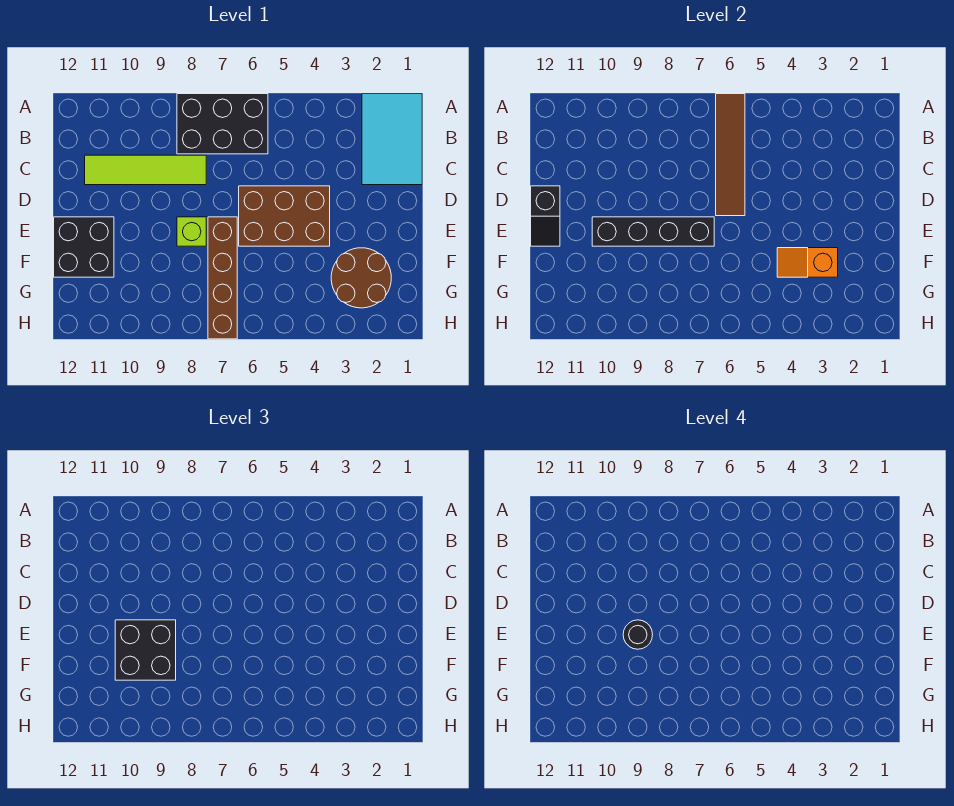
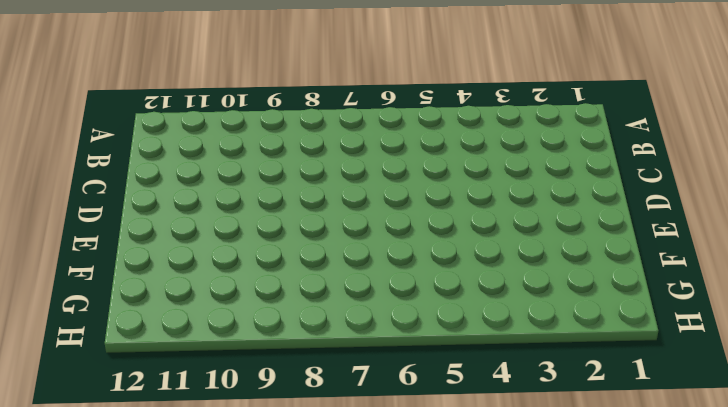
none -> cyan tile A1:C2 level 1
none -> black brick A6:B8 level 1
none -> lime tile C8:C11 level 1

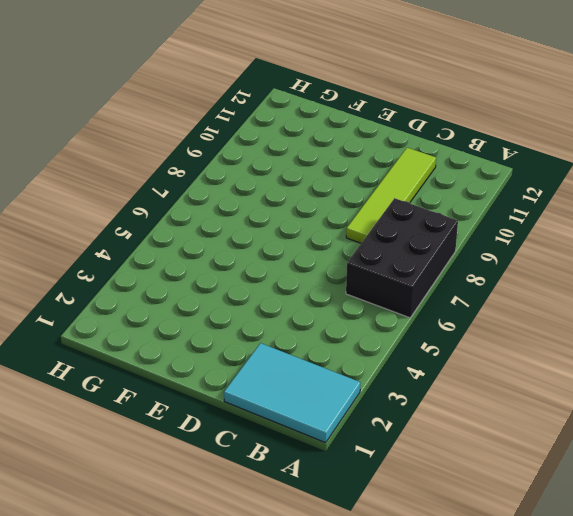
none -> brown brick D4:E6 level 1
none -> brown brick E7:H7 level 1
none -> lime brick E8 level 1

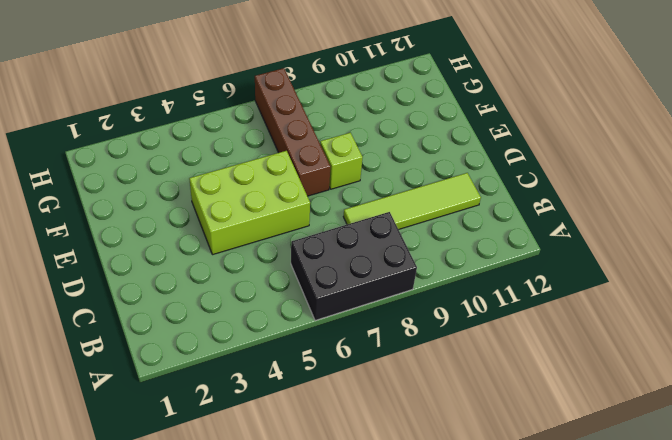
lime brick D4:E6 level 1 -> brown brick D4:E6 level 1
none -> cyan tile A1:C2 level 1
none -> black brick E11:F12 level 1
none -> brown round brick F2:G3 level 1

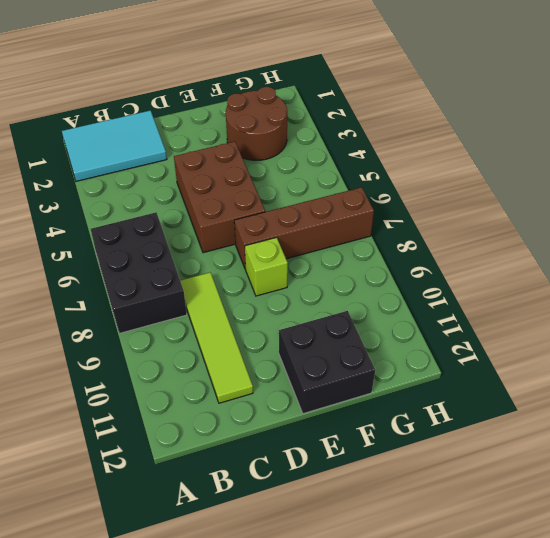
none -> brown tile A6:D6 level 2
none -> black slope D12:E12 level 2 top D
none -> black brick E7:E10 level 2

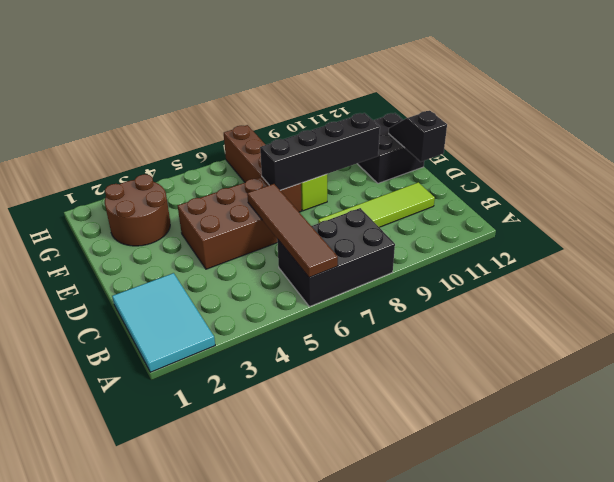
none -> orange slope F3:F4 level 2 top 3
none -> black brick E9:F10 level 3
none -> black round brick E9 level 4

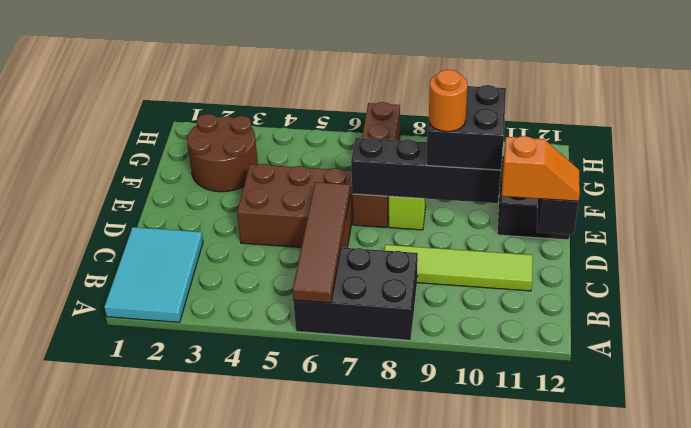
orange slope D11:D12 level 3 top 11 -> orange slope F3:F4 level 2 top 3
orange round brick E9 level 4 -> black round brick E9 level 4

